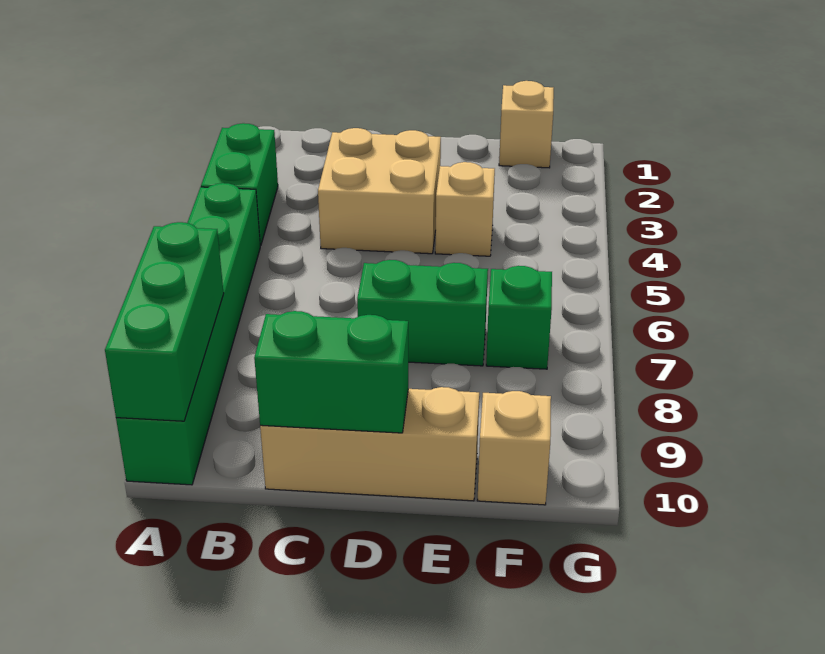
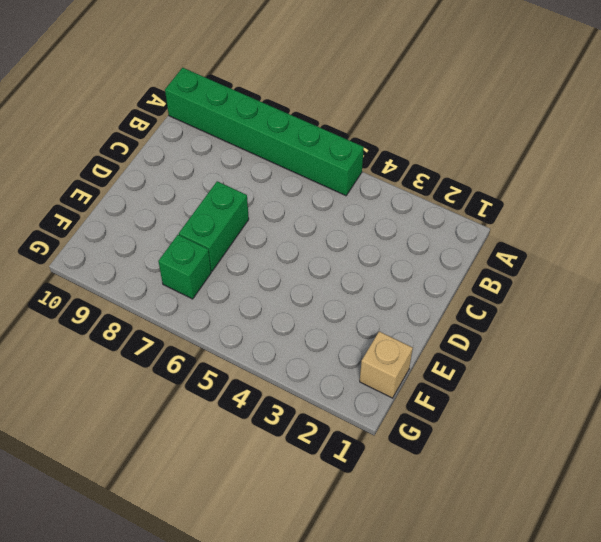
none -> green brick A3:A4 level 1
none -> tan brick C3:D4 level 1

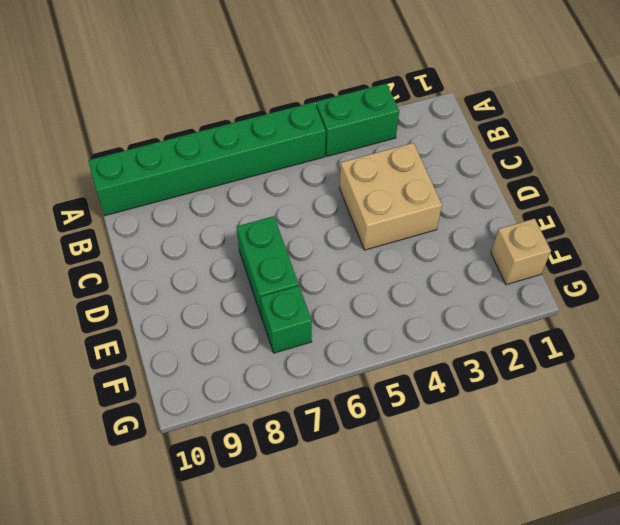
none -> tan brick C10:E10 level 1
none -> tan brick E4 level 1

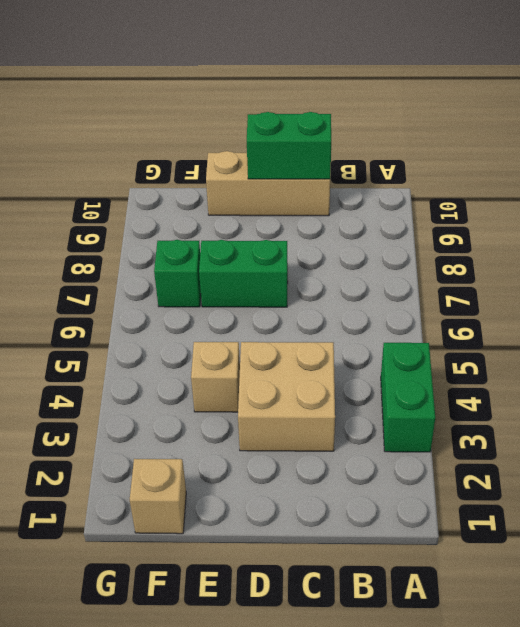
none -> green brick A5:A10 level 1
none -> tan brick F10 level 1

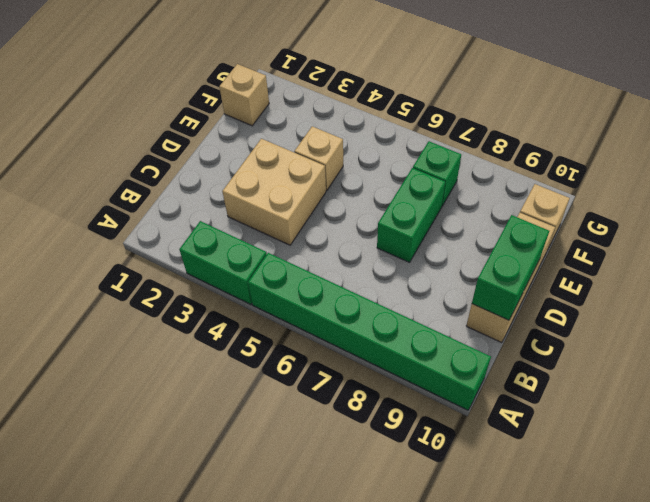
none -> green brick A8:A10 level 2

